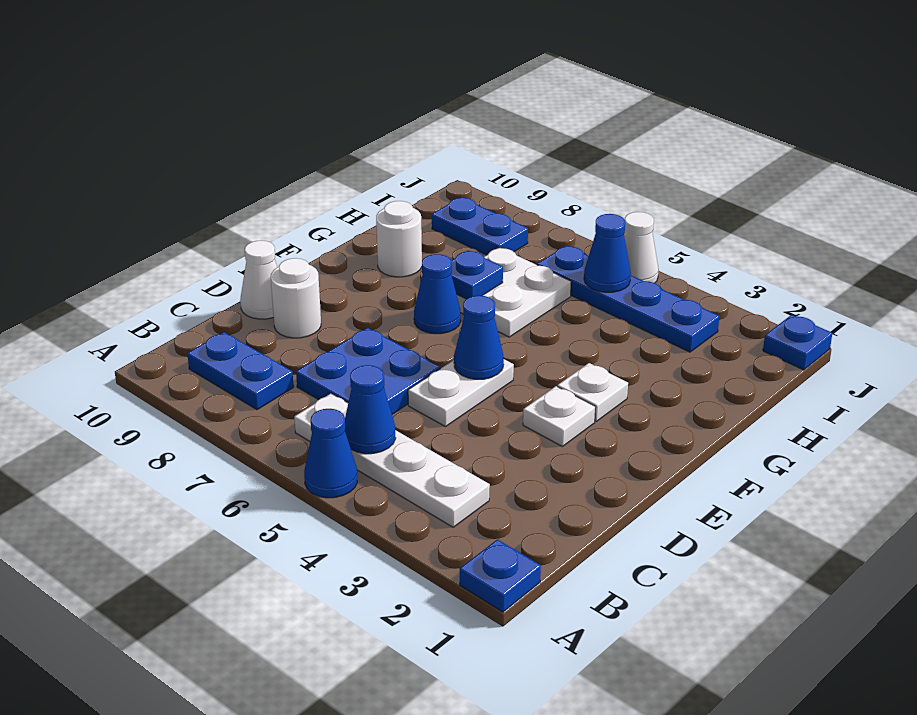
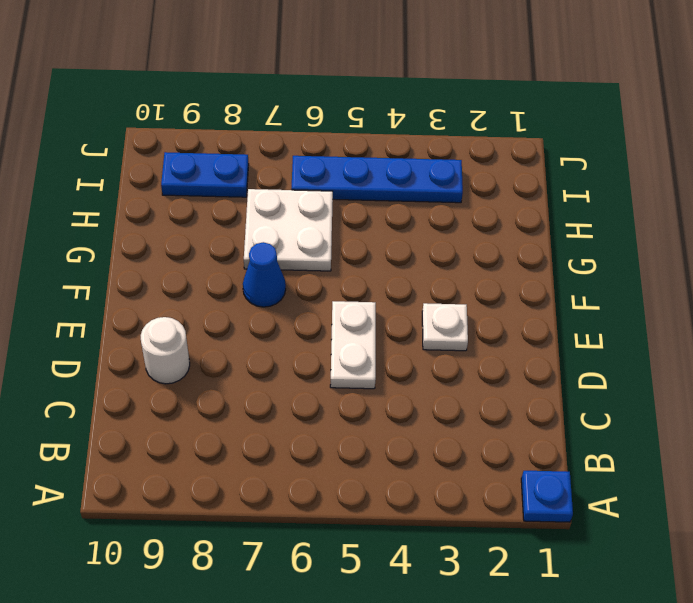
none -> blue cone A5 level 1
none -> white plate B3:B6 level 1
none -> blue plate B8:B9 level 1

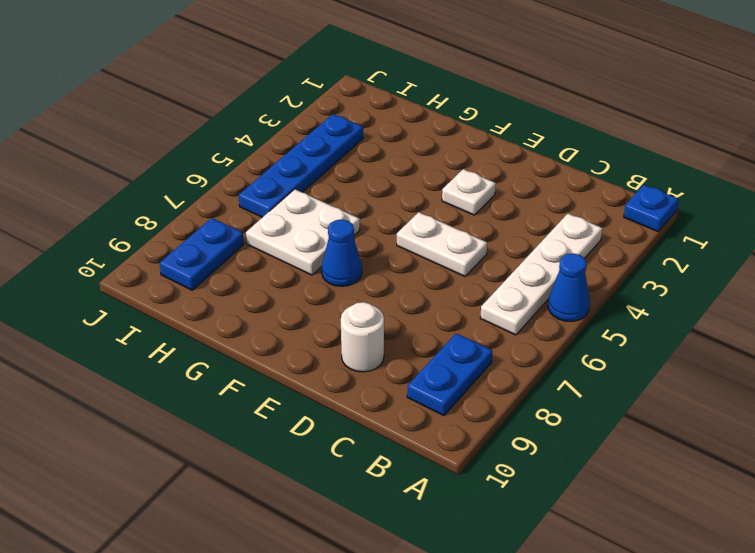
none -> blue plate C6:D7 level 1
none -> white cone D10 level 1
none -> white plate F3 level 1

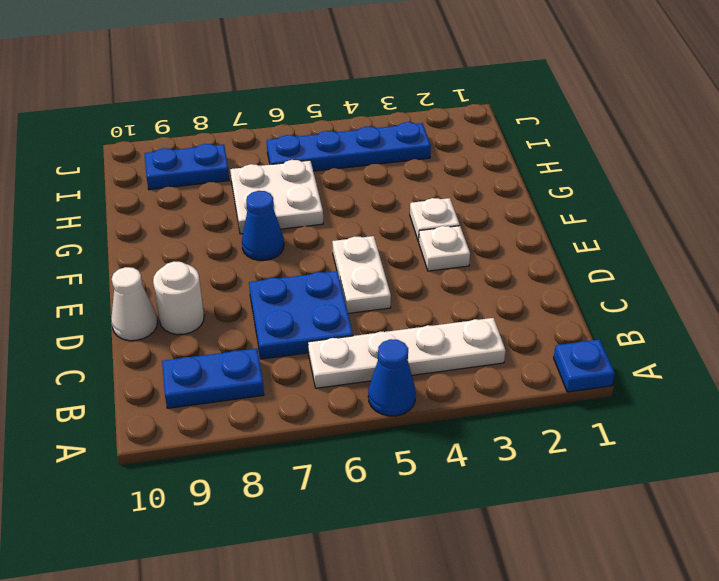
none -> white round brick G9 level 1
none -> blue plate J1 level 1
none -> white cone J5 level 1

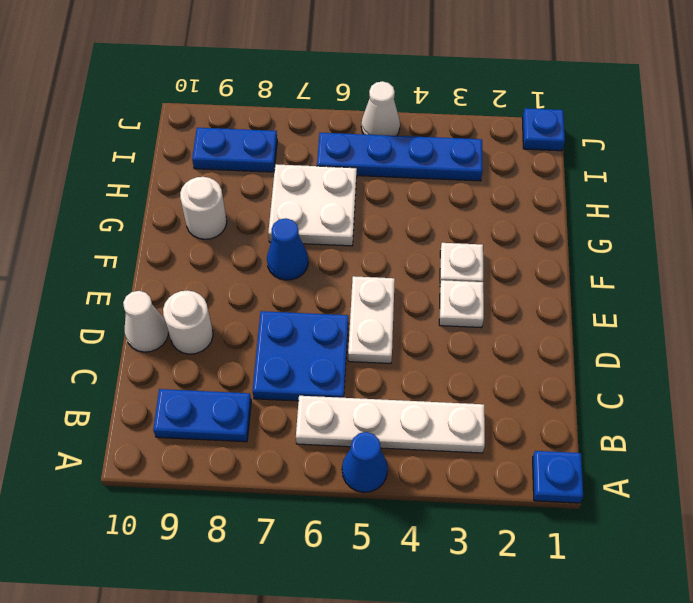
none -> blue cone B5 level 2
none -> blue cone E5 level 2
none -> blue plate G7 level 2

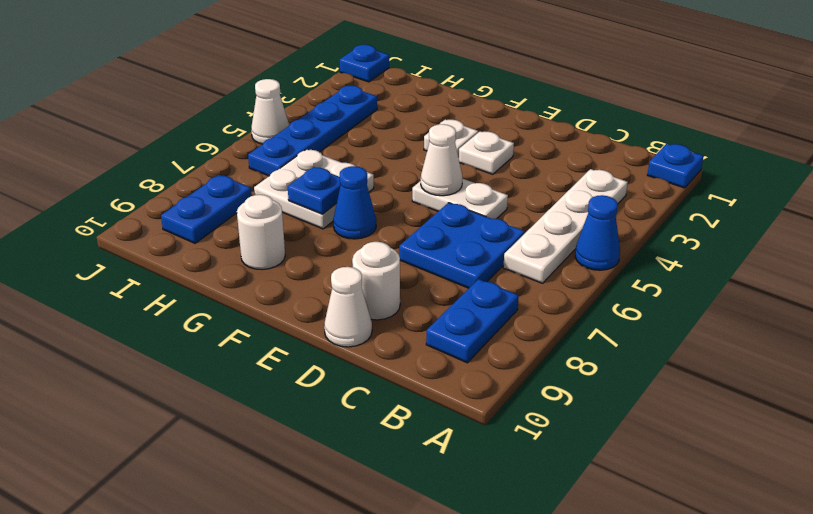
white cone E5 level 2 -> blue cone E5 level 2
none -> blue cone B5 level 2
none -> blue cone I5 level 2

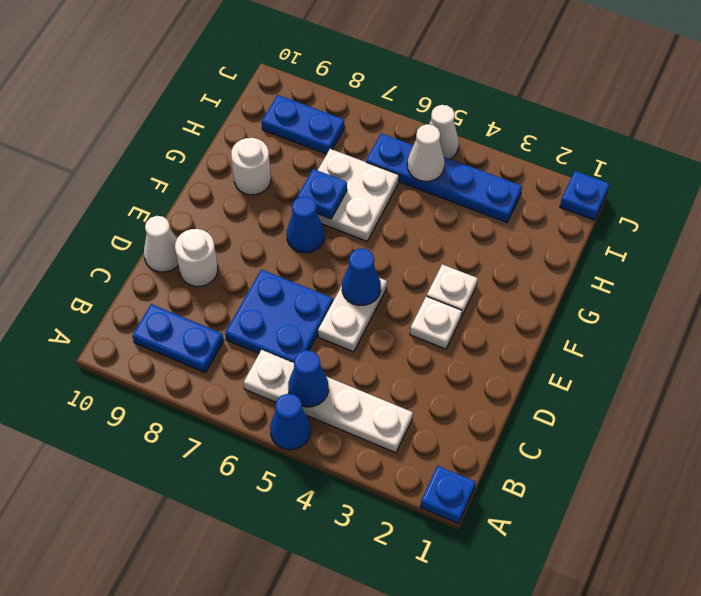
white cone I5 level 2 -> blue cone I5 level 2

